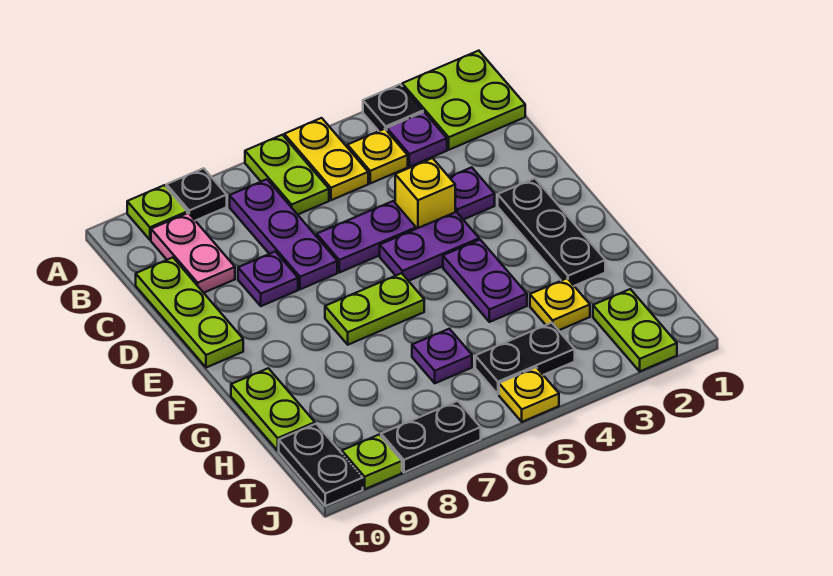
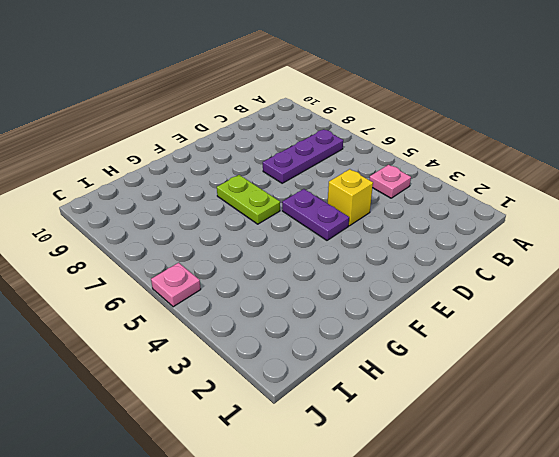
pink plate B4 level 1 -> yellow plate B4 level 1
pink plate J5 level 1 -> yellow plate J5 level 1
none -> lime plate A1:B2 level 1
none -> black plate A3 level 1
none -> yellow plate A5:B5 level 1

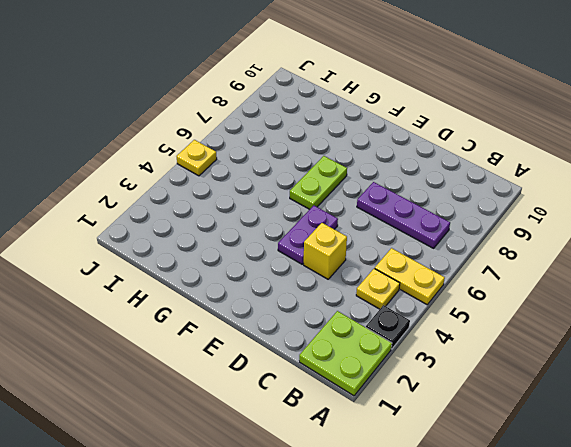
none -> lime plate A6:B6 level 1
none -> black plate A8 level 1
none -> lime plate A9 level 1

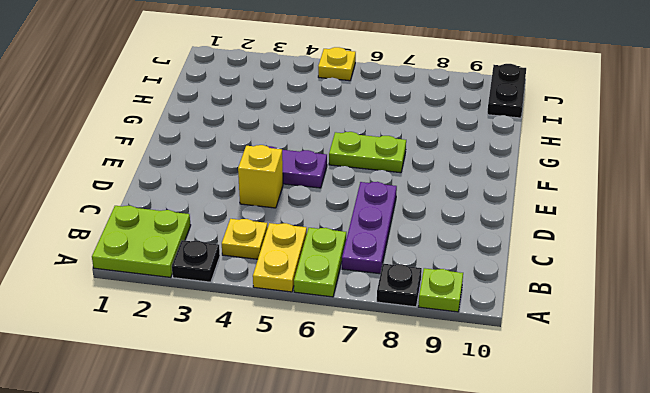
none -> purple plate B3 level 1
none -> pink plate B9:C9 level 1
none -> lime plate C10:E10 level 1

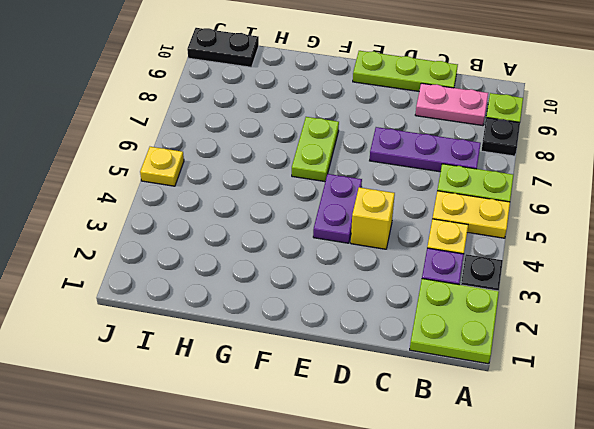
none -> purple plate D3 level 1
none -> purple plate D5:D6 level 1
none -> purple plate D8 level 1

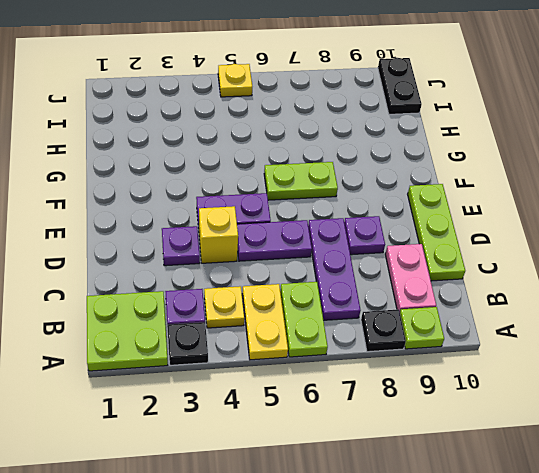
none -> black plate E2:G2 level 1
none -> purple plate F4:G4 level 1
none -> lime plate G10:H10 level 1

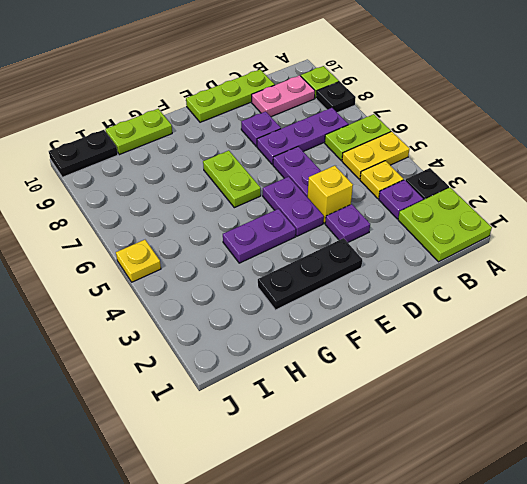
none -> yellow plate H3 level 1
none -> purple plate H6 level 1
none -> lime plate I2:J2 level 1

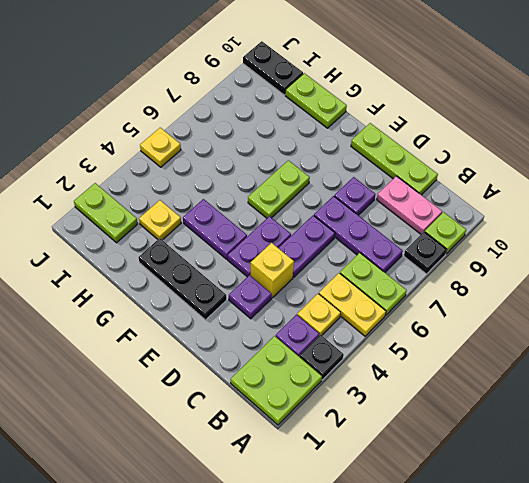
none -> purple plate H6 level 1
none -> black plate I4:I5 level 1
none -> black plate J7:J8 level 1

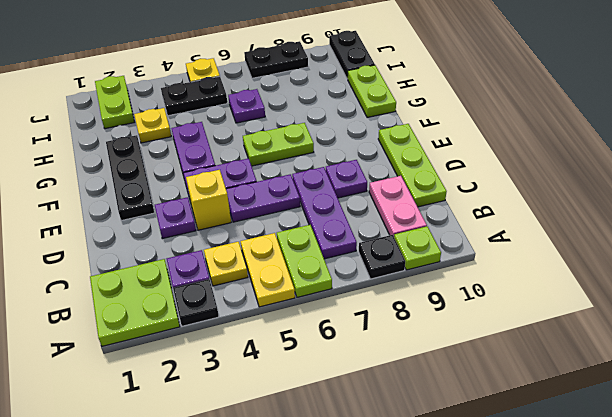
none -> lime plate J9 level 1

